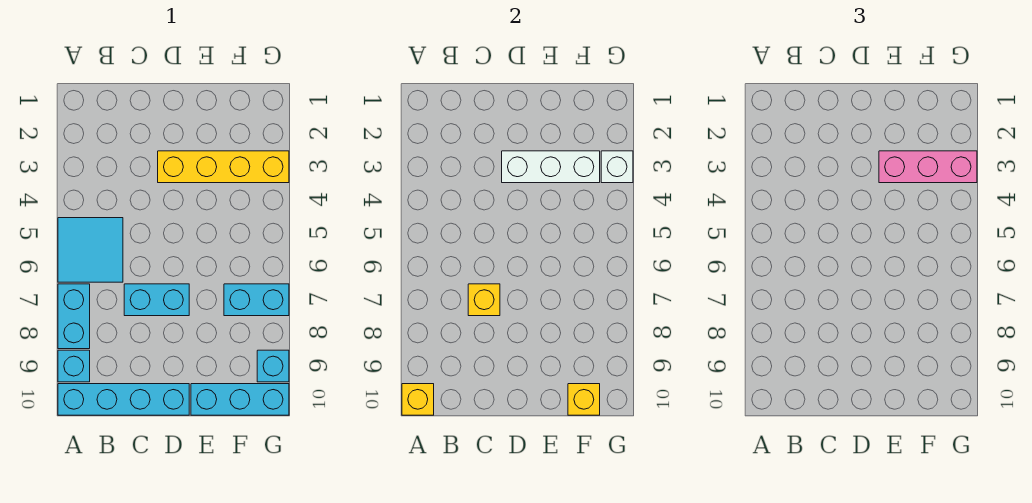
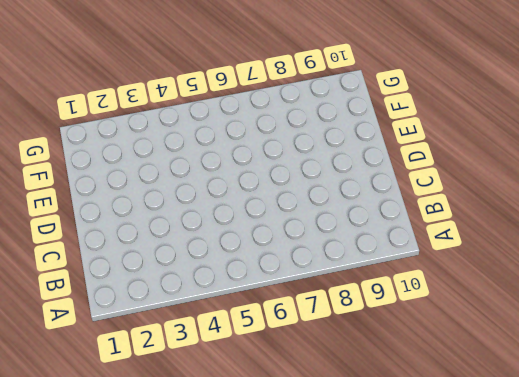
none -> cyan tile A5:B6 level 1
none -> cyan brick A7:A8 level 1
none -> cyan brick A9 level 1

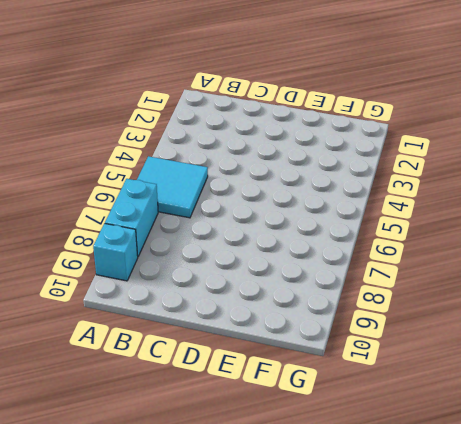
none -> cyan brick A10:D10 level 1
none -> cyan brick C7:D7 level 1
none -> yellow brick D3:G3 level 1

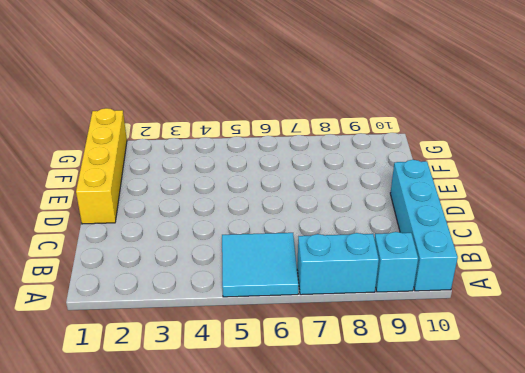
yellow brick D1:G1 level 1 -> yellow brick D3:G3 level 1
none -> cyan brick C7:D7 level 1
none -> cyan brick E10:G10 level 1
none -> cyan brick F7:G7 level 1

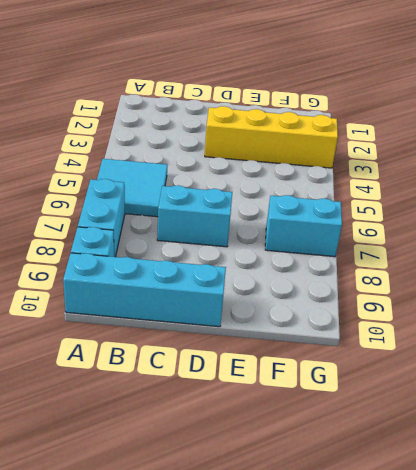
none -> cyan brick E10:G10 level 1
none -> cyan brick G9 level 1
none -> yellow brick A10 level 2

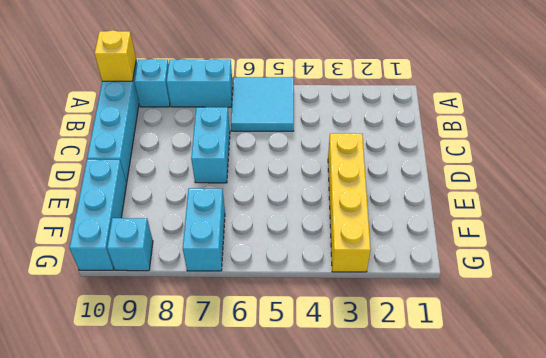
none -> yellow brick C7 level 2
none -> white brick D3:F3 level 2
none -> yellow brick F10 level 2

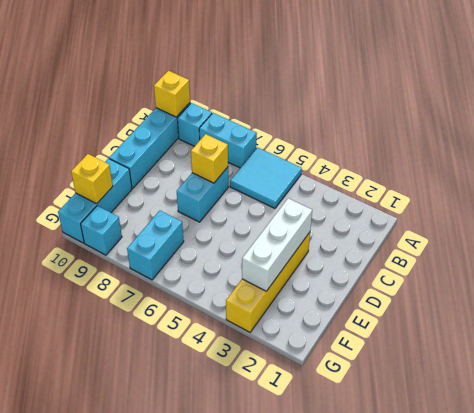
none -> white brick G3 level 2
none -> pink brick E3:G3 level 3

